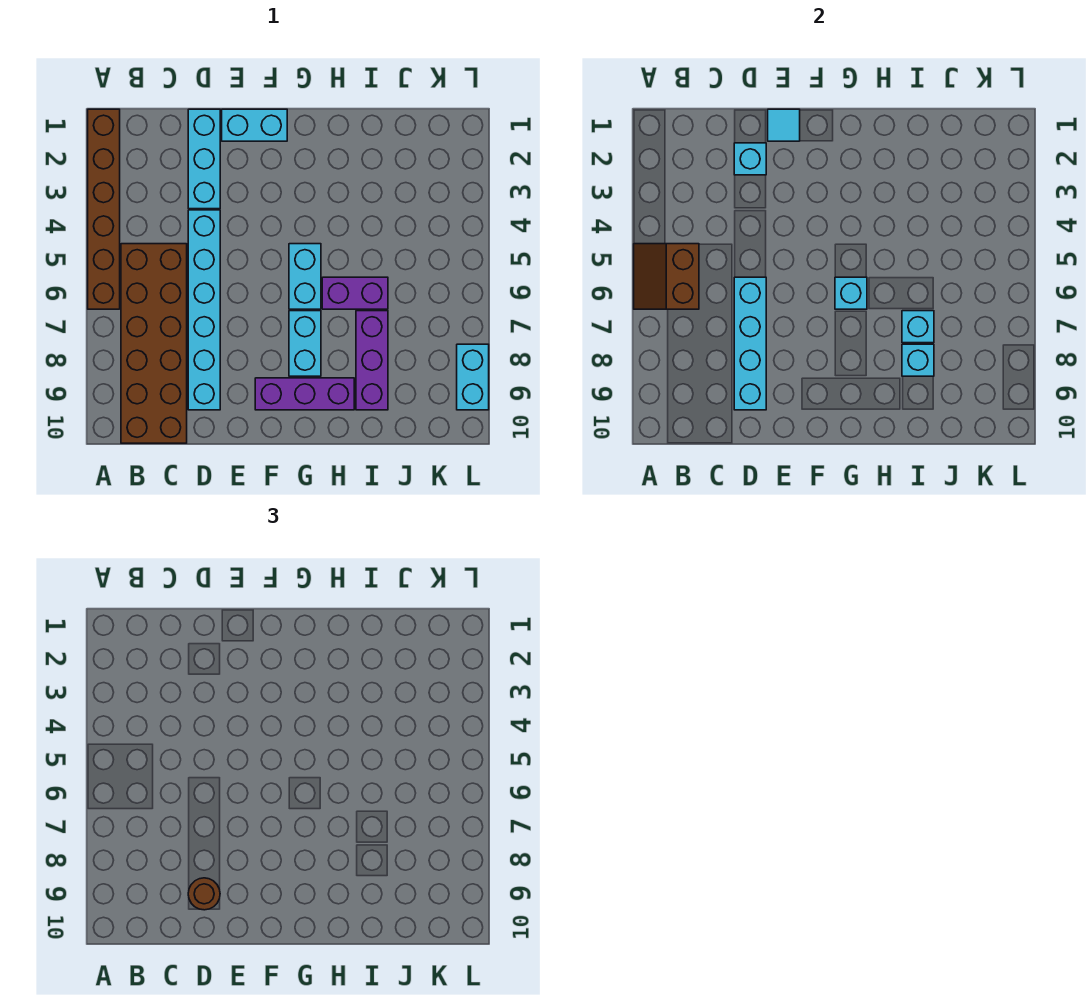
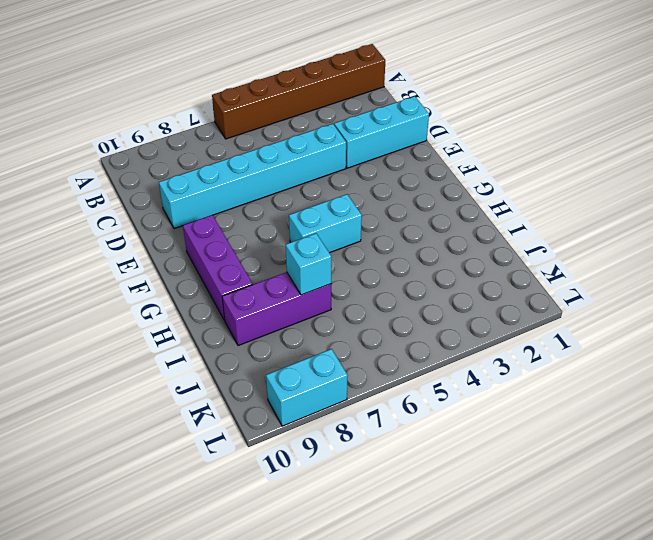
none -> brown brick B5:C10 level 1
none -> cyan brick E1:F1 level 1
none -> cyan brick G7:G8 level 1

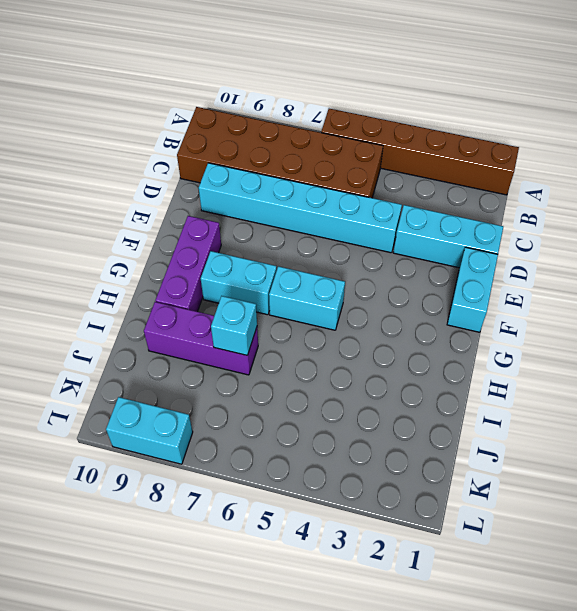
none -> purple brick H6:I6 level 1
none -> brown slope A5:B6 level 2 top B
none -> cyan brick D2 level 2

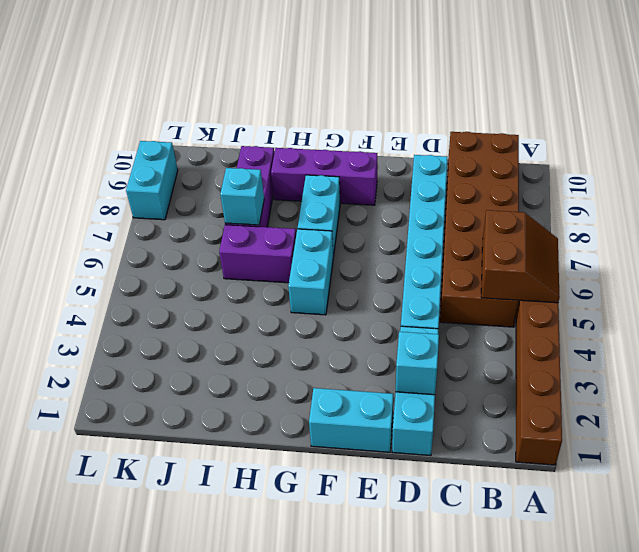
none -> cyan brick D6:D9 level 2
none -> cyan tile E1 level 2
none -> cyan brick G6 level 2

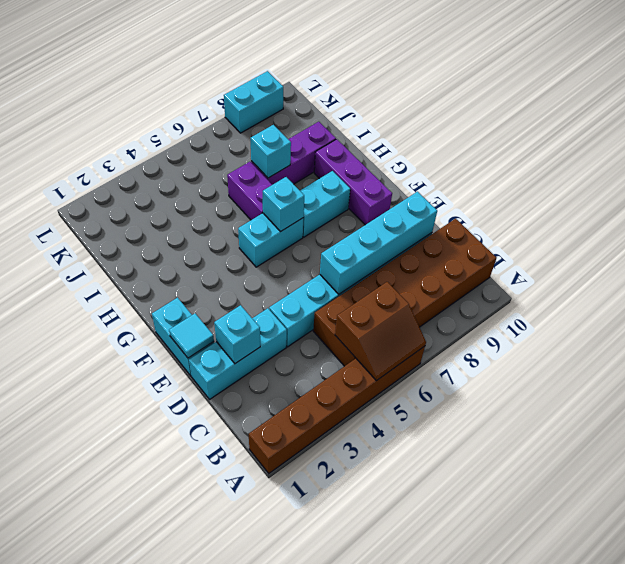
none -> cyan brick I8 level 2
none -> brown round brick D9 level 3

